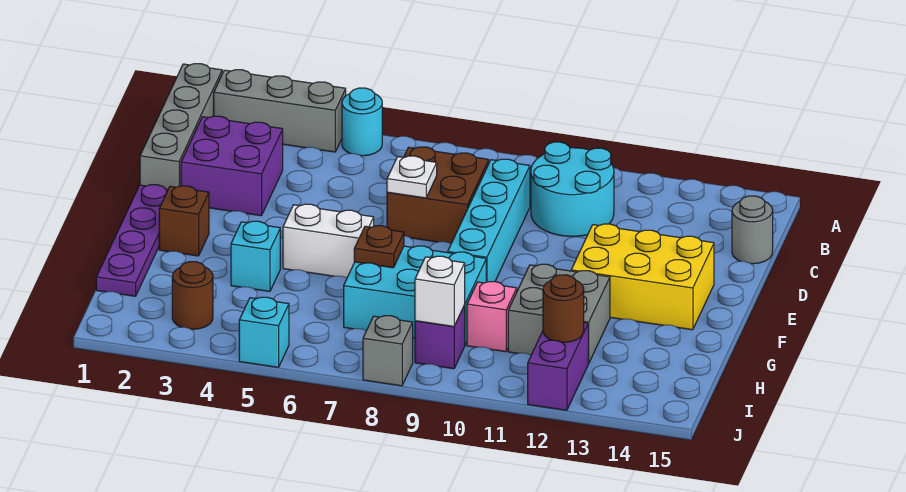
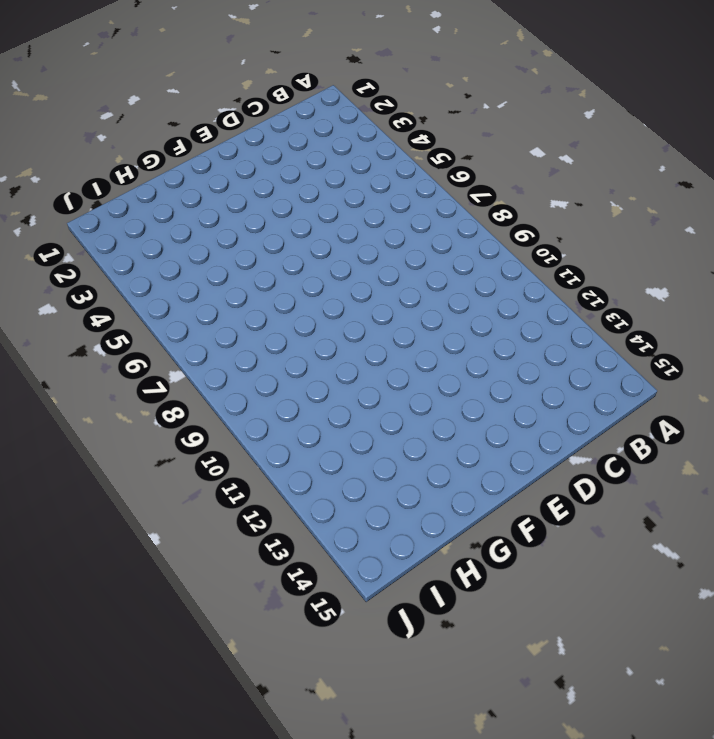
none -> grey brick A1:D1 level 1
none -> grey brick A2:A4 level 1
none -> cyan round brick A5 level 1

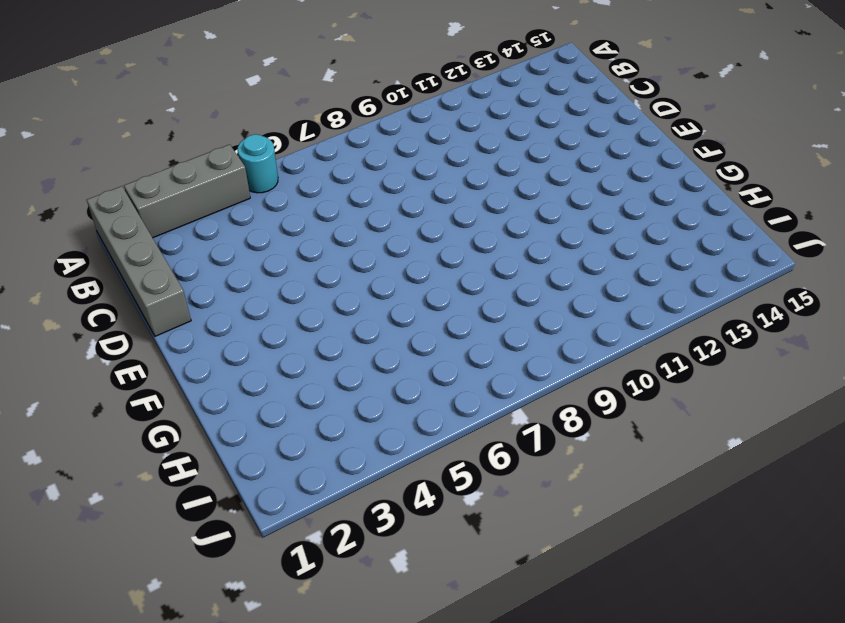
none -> cyan round brick B10:C11 level 1
none -> purple brick C2:D3 level 1
none -> brown brick C7:D8 level 1

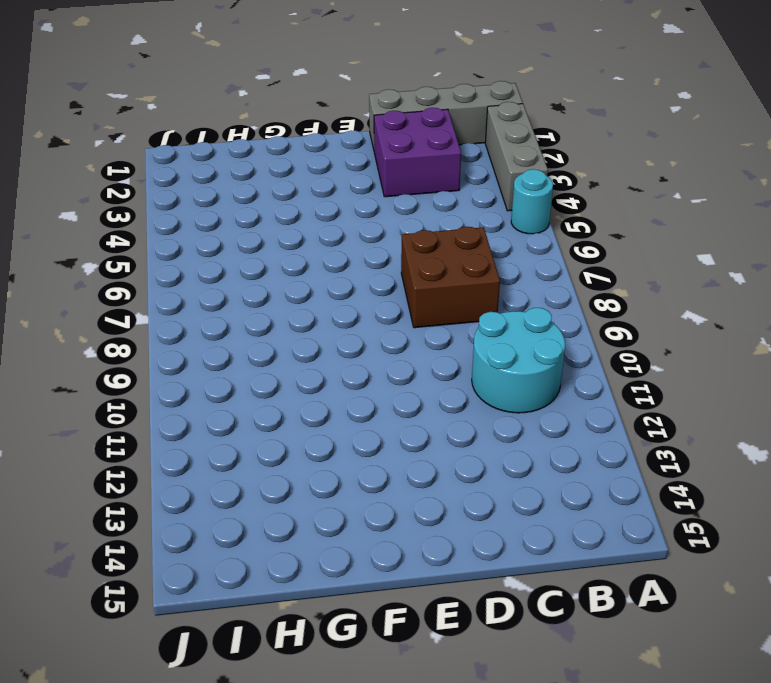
none -> cyan brick C9:F9 level 1
none -> grey round brick C15 level 1
none -> purple plate E1:H1 level 1

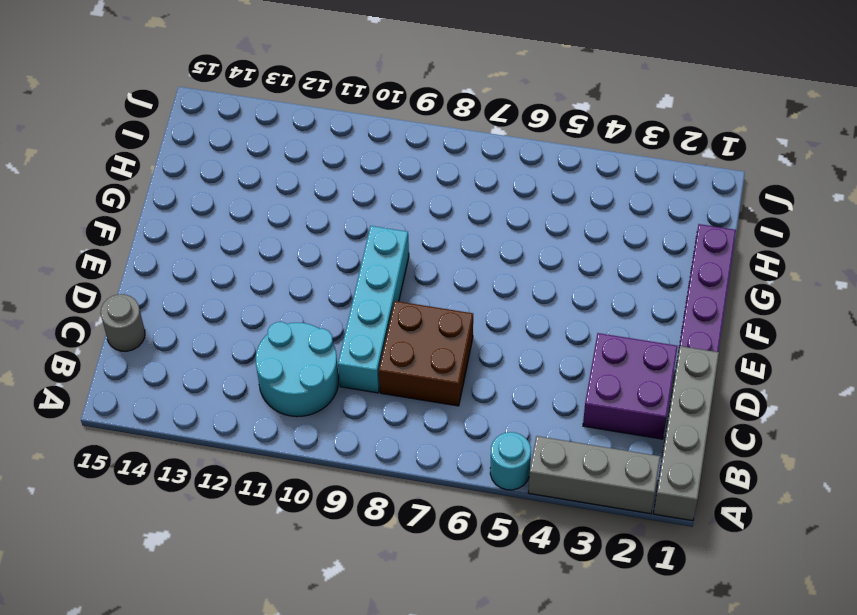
none -> yellow brick E12:F14 level 1
none -> brown brick F2 level 1
none -> white brick F5:F6 level 1

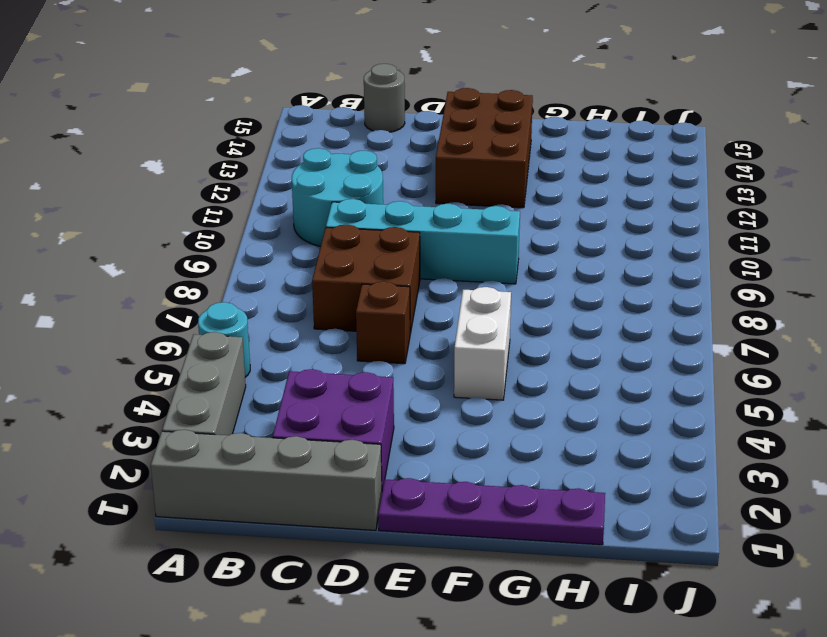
brown brick D6 level 1 -> brown brick F2 level 1
brown brick E12:F14 level 1 -> yellow brick E12:F14 level 1
none -> cyan brick G4 level 1
none -> cyan brick G7:H9 level 1
none -> grey brick G11:H12 level 1

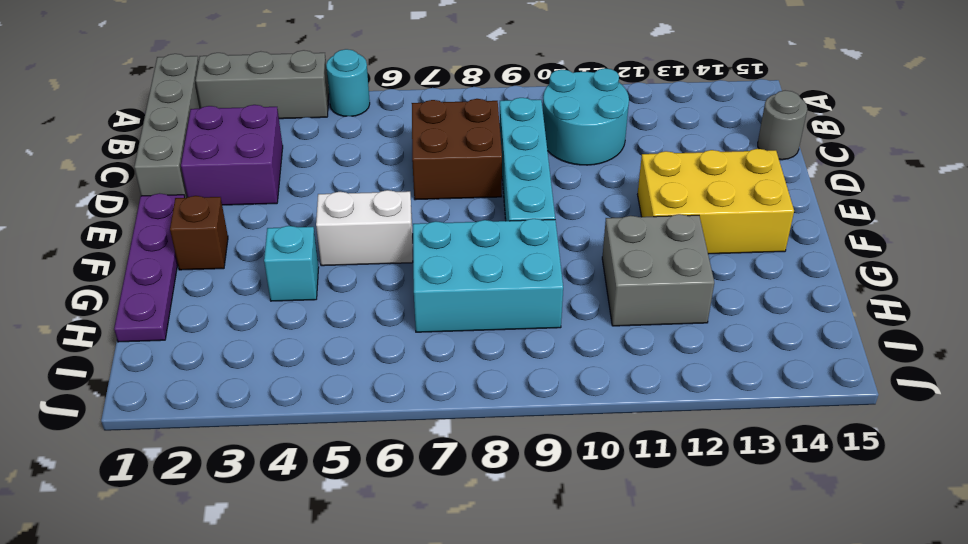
none -> pink brick H10 level 1
none -> brown round brick I3 level 1
none -> purple brick I9 level 1

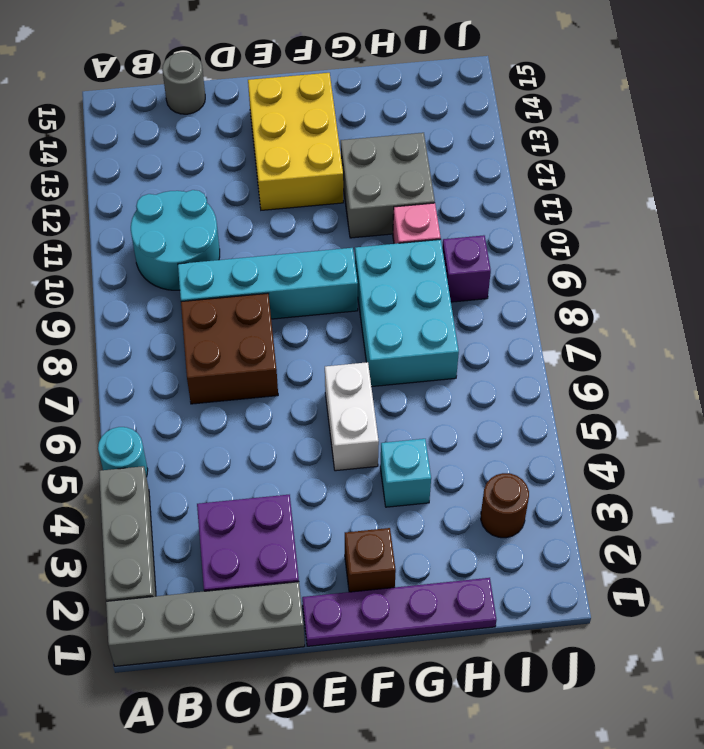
none -> purple brick I12:J12 level 1
none -> cyan brick J5 level 1
none -> grey brick J8 level 1

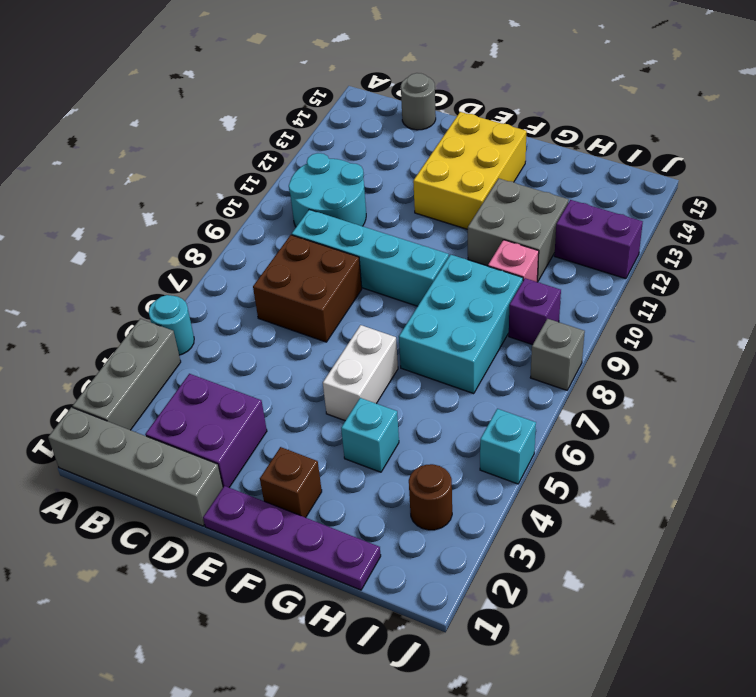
none -> white plate D7 level 2
none -> brown plate G7 level 2
none -> white brick I9 level 2

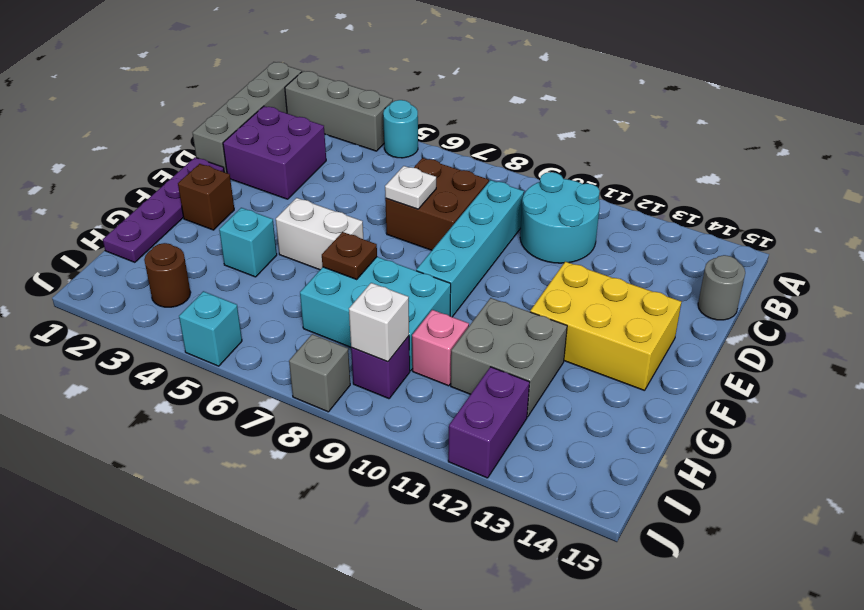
none -> brown round brick I12 level 2

